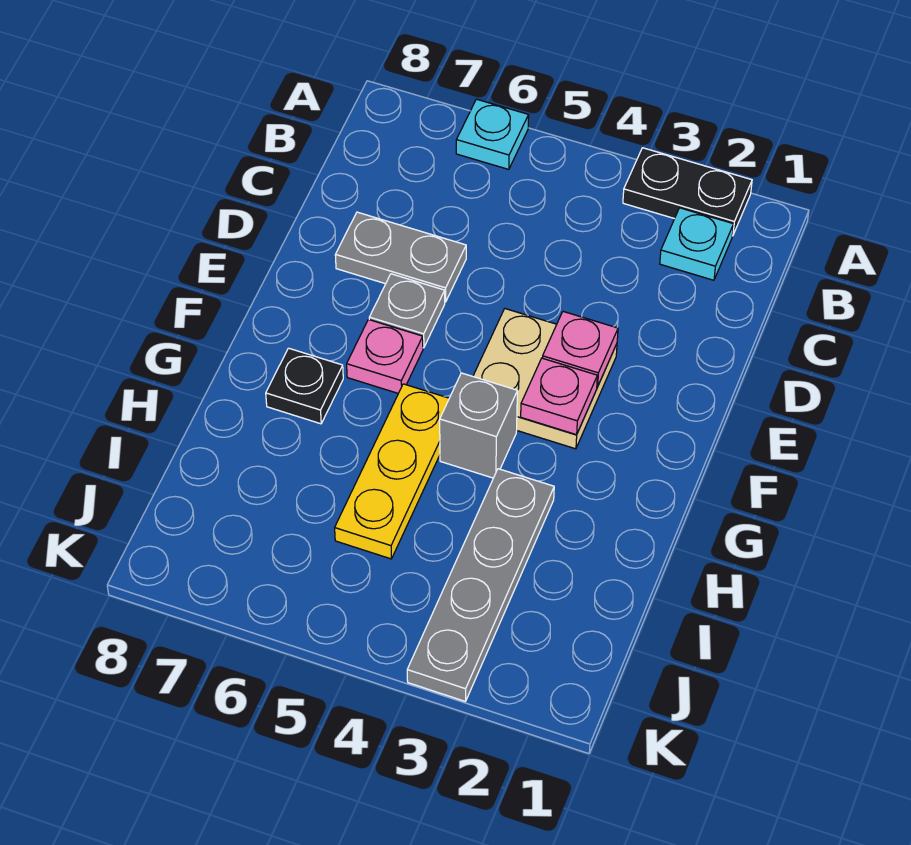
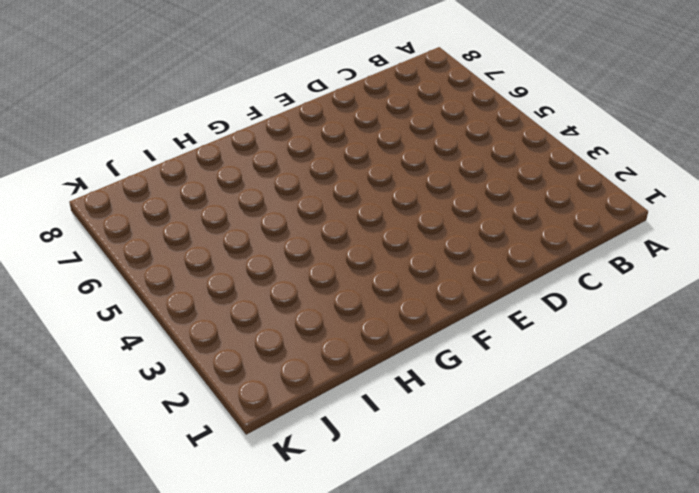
none -> black plate A2:A3 level 1
none -> cyan plate A6 level 1
none -> cyan plate B2 level 1

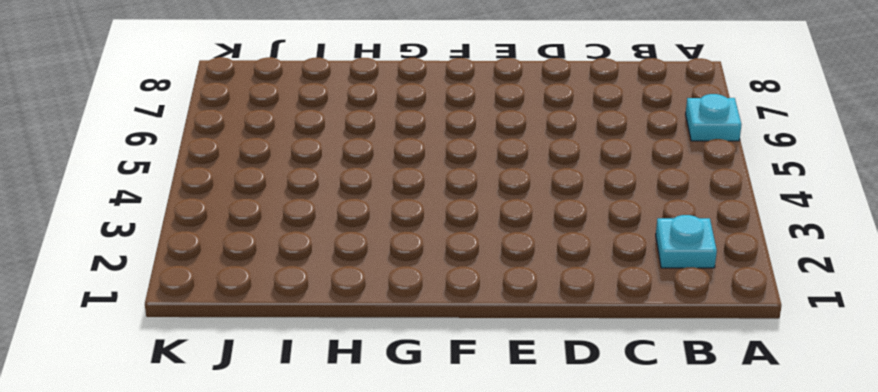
none -> black plate A2:A3 level 1
none -> grey plate D6:D7 level 1
none -> tan plate E3:F4 level 1

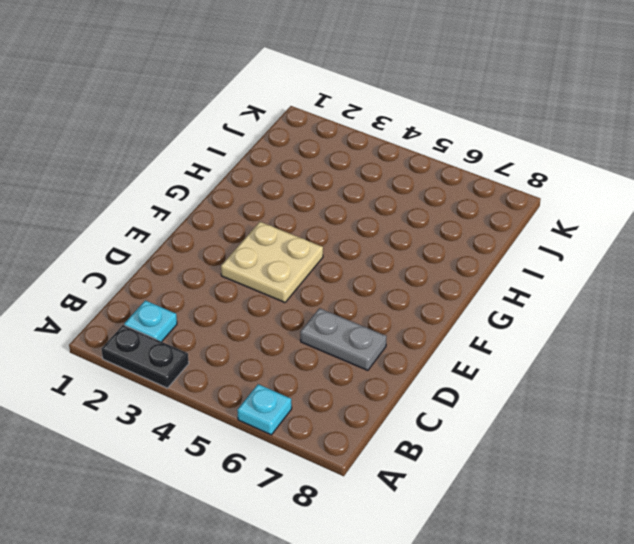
none -> grey plate E6 level 1
none -> pink plate F6 level 1
none -> grey brick G4 level 1

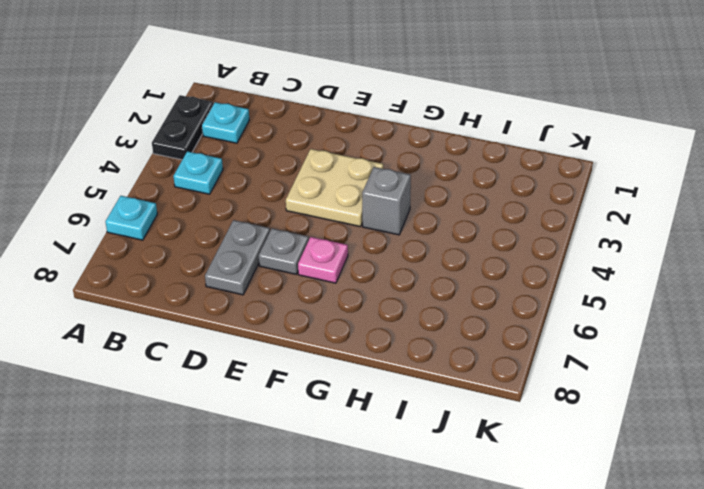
cyan plate B4 level 1 -> none
none -> yellow plate G5:I5 level 1
none -> black plate G7 level 1
none -> grey plate H3:K3 level 1

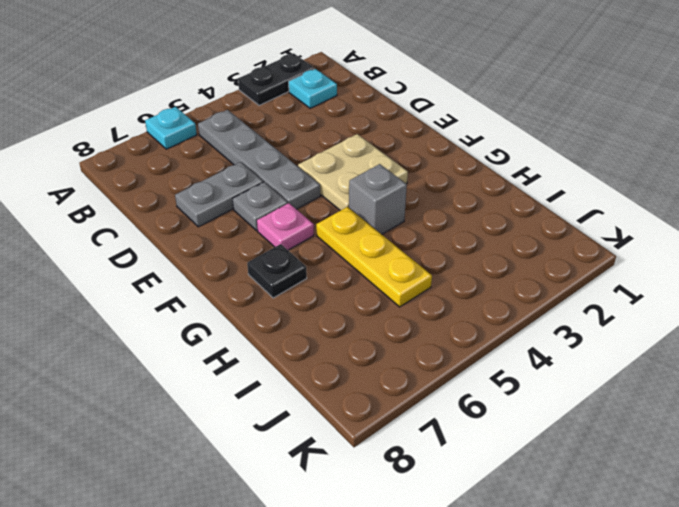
grey plate B5:E5 level 1 -> grey plate H3:K3 level 1
none -> pink plate E3 level 2
none -> pink plate F3 level 2

